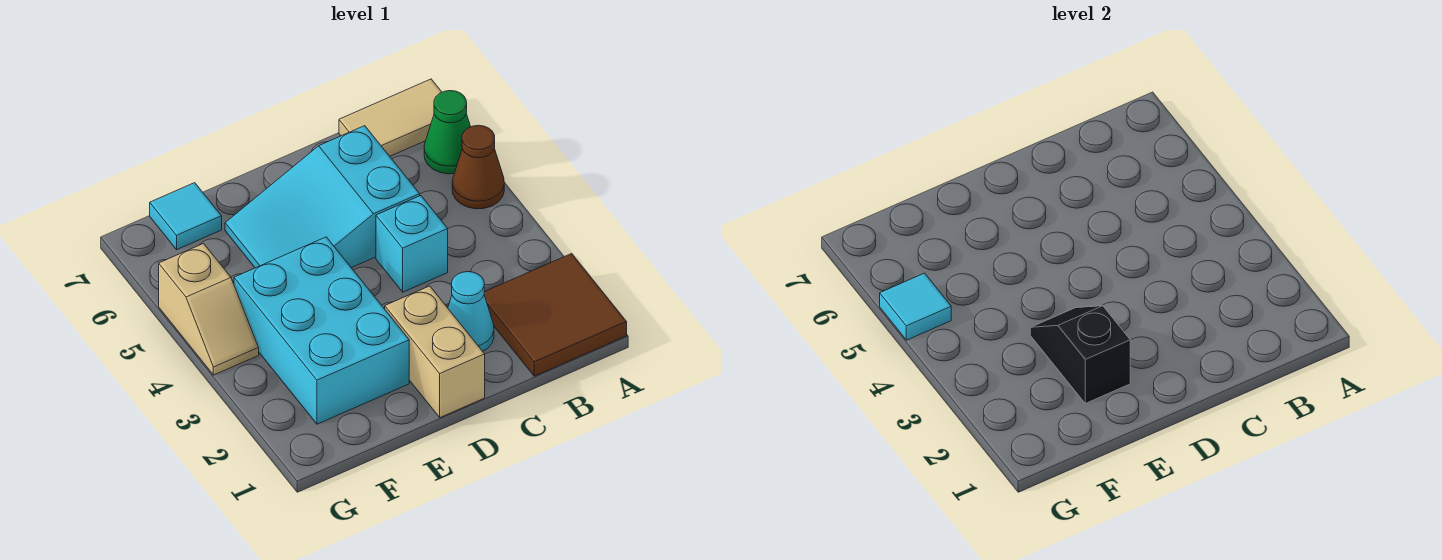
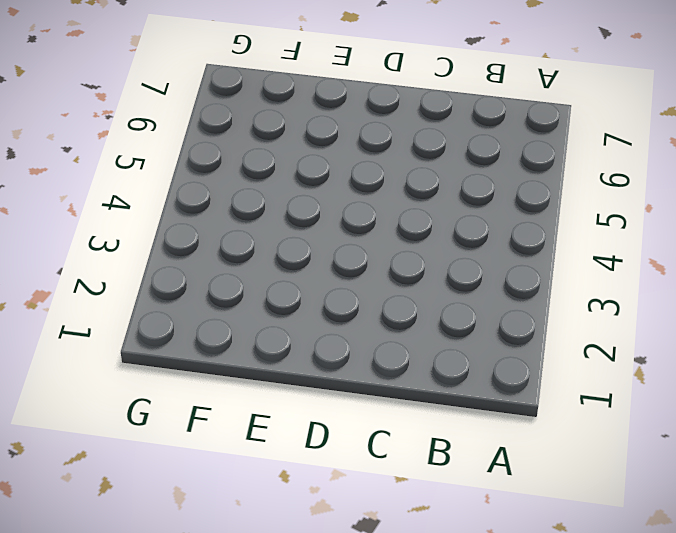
none -> brown tile A1:B2 level 1
none -> brown cone A5 level 1
none -> green cone A6 level 1

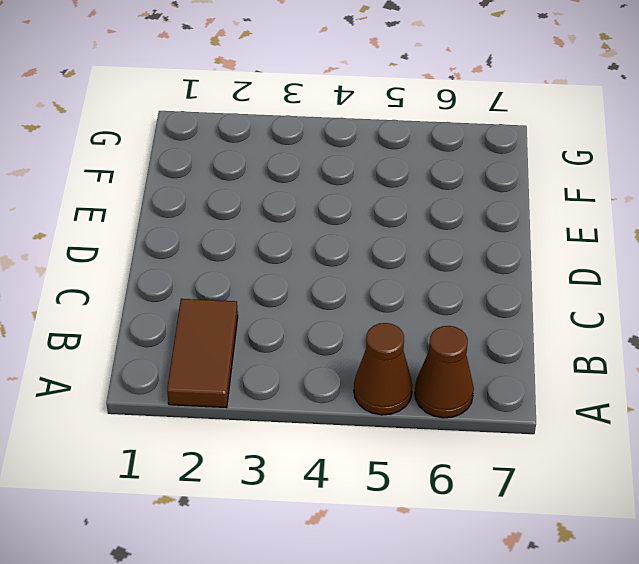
brown tile A2:B2 level 1 -> brown tile A1:B2 level 1
brown cone A6 level 1 -> green cone A6 level 1
none -> tan tile A7:B7 level 1
none -> cyan cone C2 level 1
none -> cyan brick C4 level 1

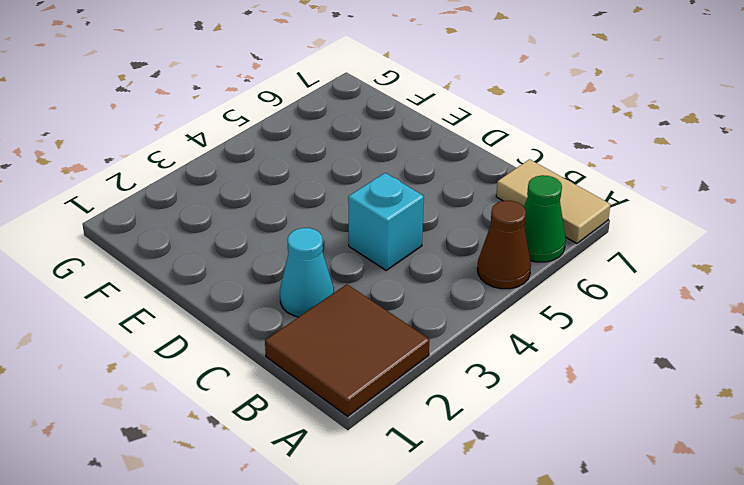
none -> cyan slope C5:E6 level 1 top C
none -> tan brick D1:D2 level 1
none -> cyan brick E2:F4 level 1

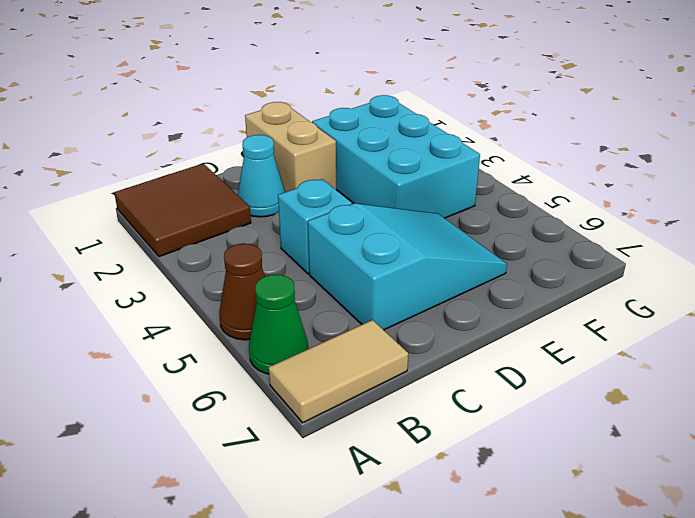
none -> cyan tile F7 level 1
none -> tan slope G4:G5 level 1 top 5
none -> black slope E2:E3 level 2 top 2

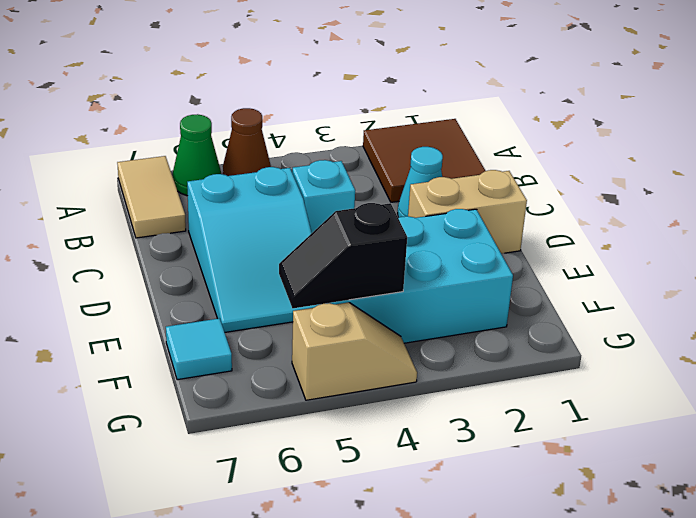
black slope F4:F5 level 2 top 4 -> black slope E2:E3 level 2 top 2
none -> cyan tile G5 level 2

